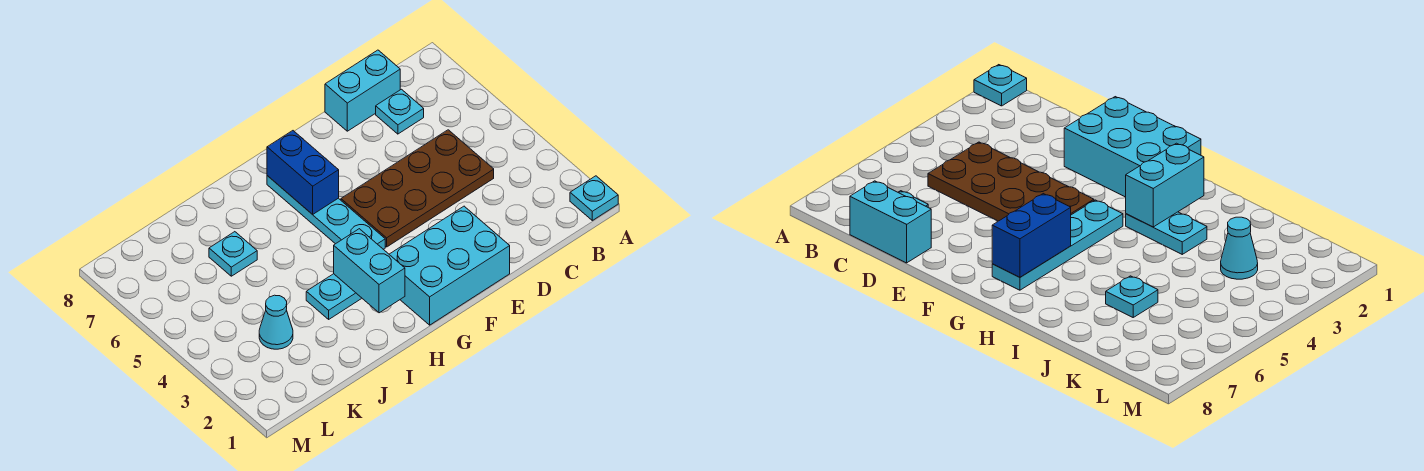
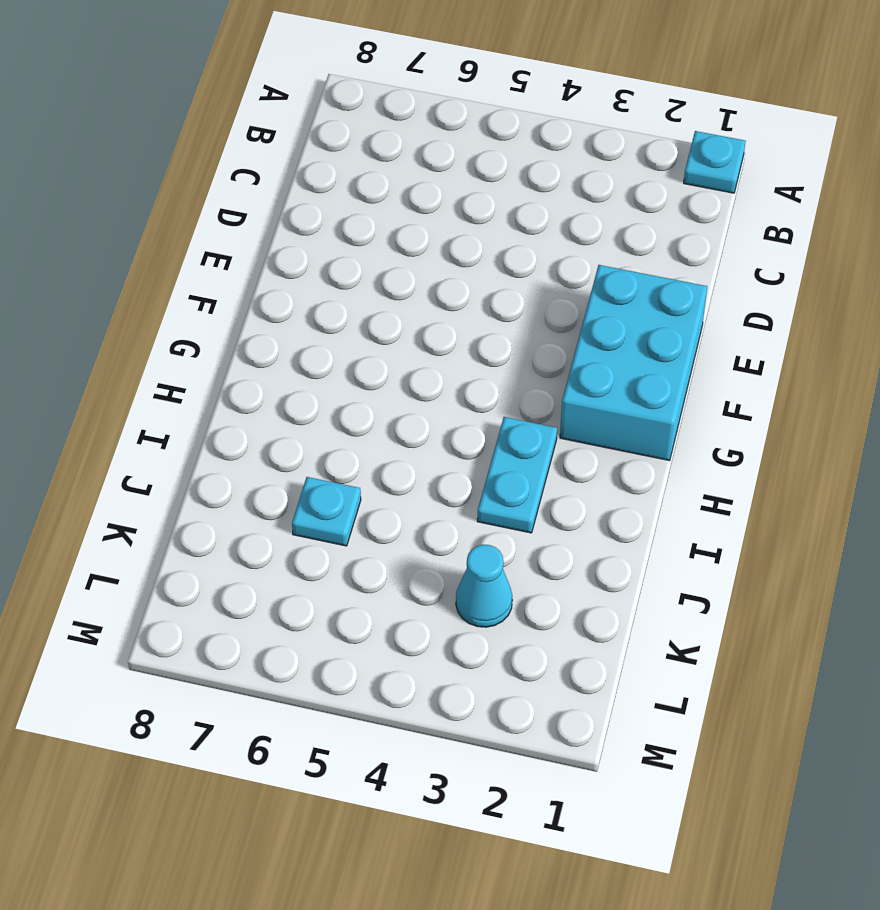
none -> brown plate C4:F5 level 1
none -> cyan plate C7 level 1

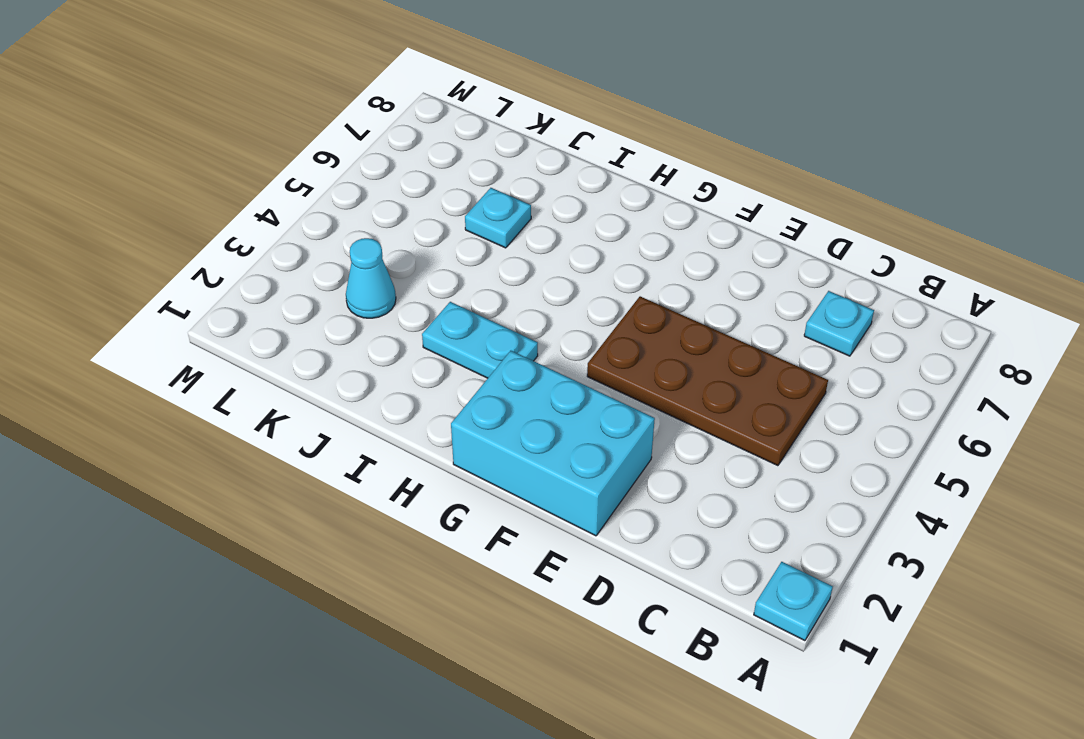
none -> cyan brick C8:D8 level 1
none -> cyan plate G4:G7 level 1

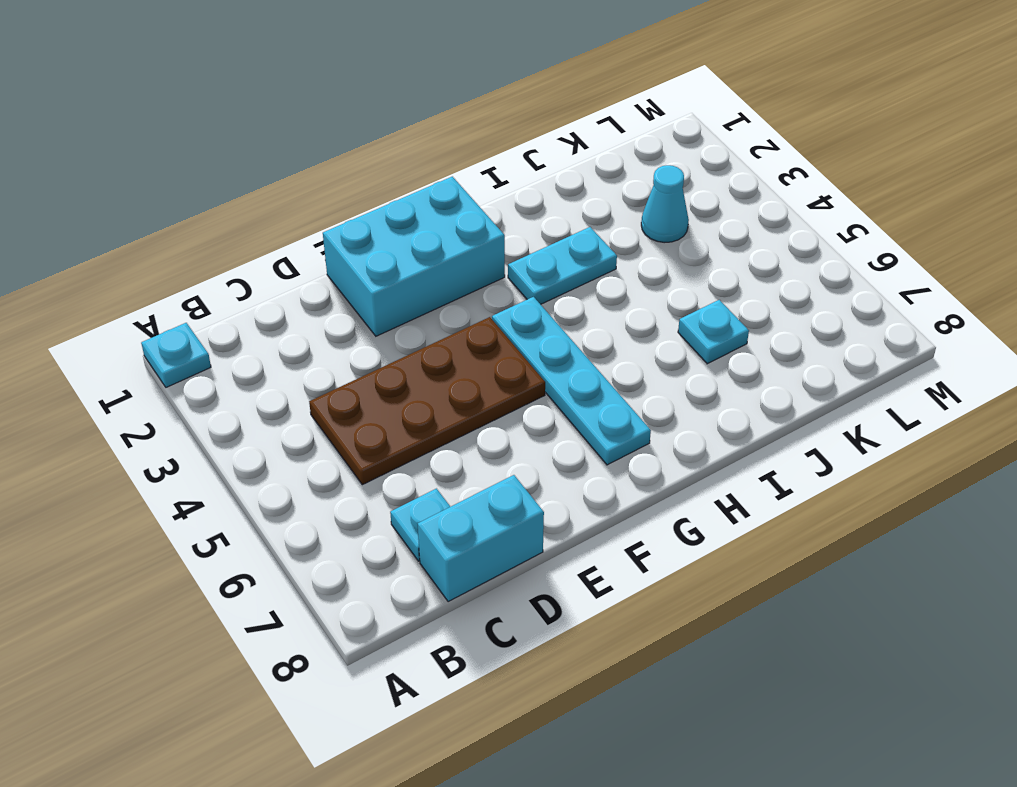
none -> blue brick G6:G7 level 2
none -> cyan brick H2:H3 level 2

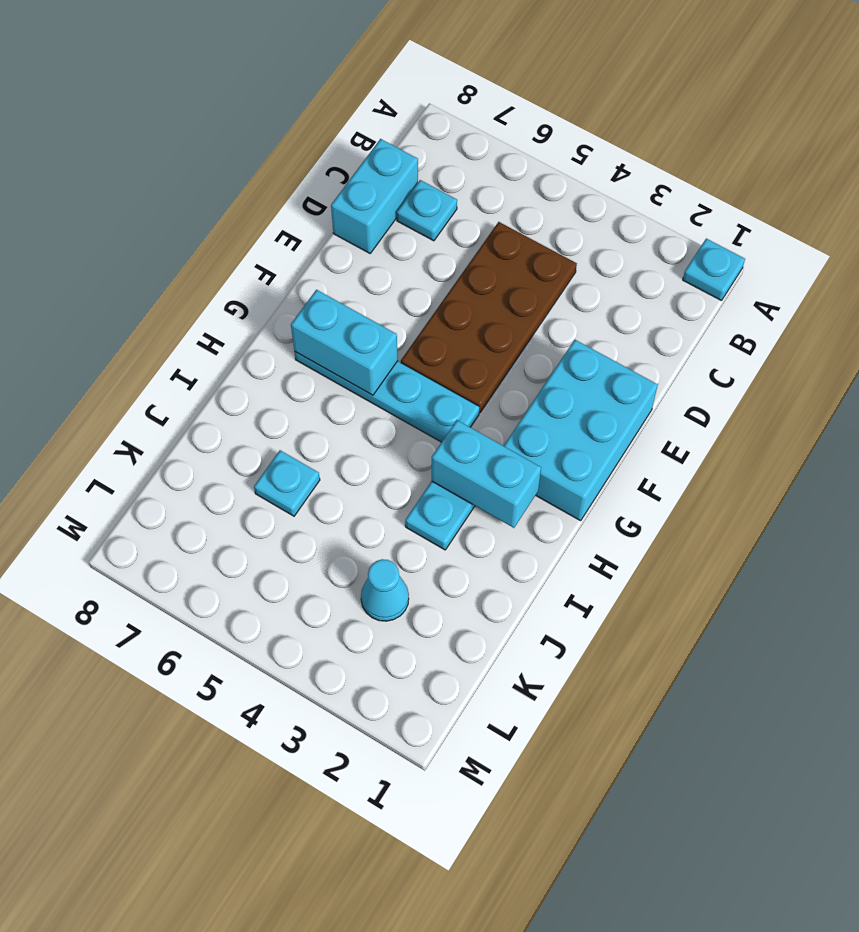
cyan brick G6:G7 level 2 -> blue brick G6:G7 level 2

